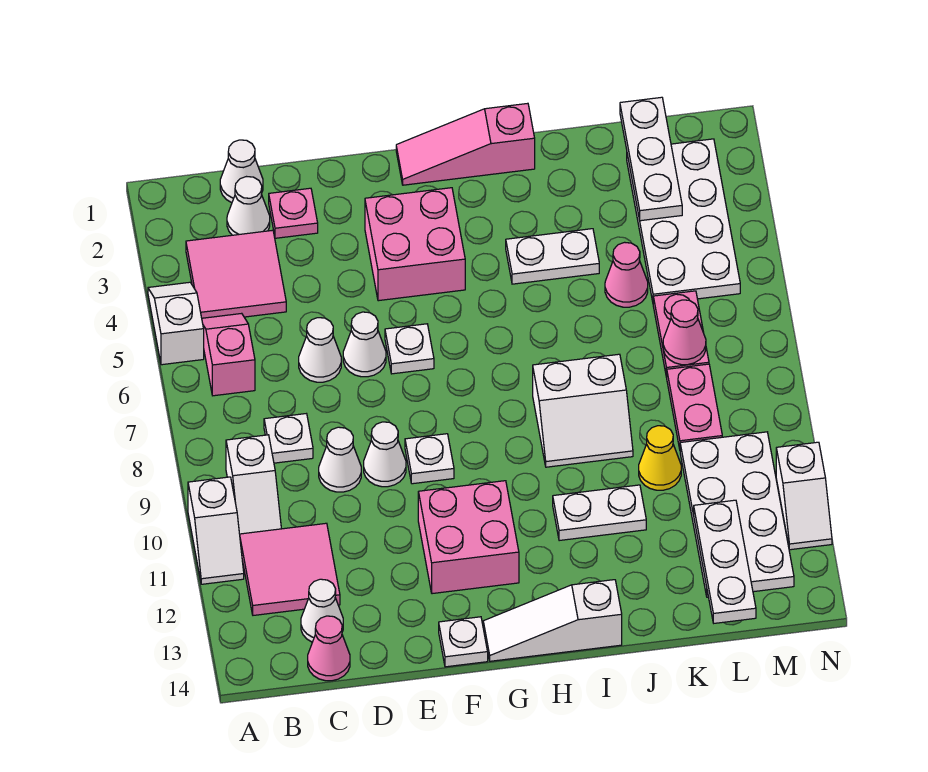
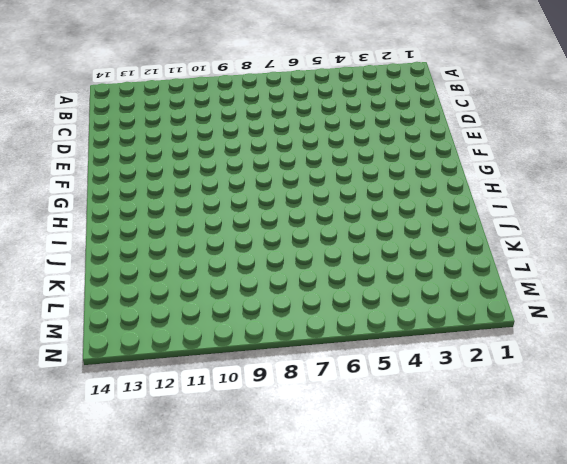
none -> white slope A4:A5 level 1 top 5
none -> white slope A10:A11 level 1 top 10
none -> pink tile B3:C4 level 1
none -> pink slope B5:B6 level 1 top 6

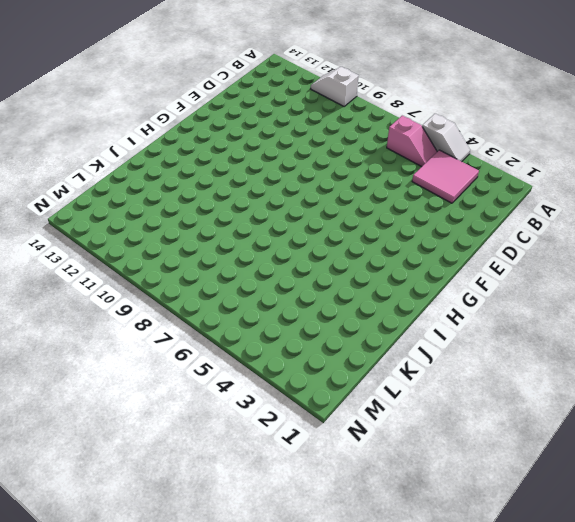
none -> white slope B9:B10 level 1 top 9
none -> pink tile B11:C12 level 1
none -> white cone C1 level 1
none -> white cone C2 level 1

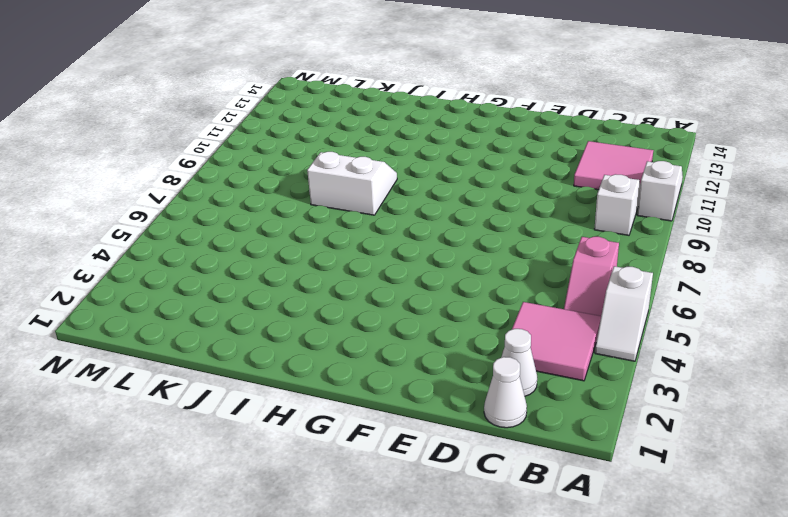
none -> white plate C8 level 1
none -> white cone C13 level 1
none -> pink cone C14 level 1
none -> pink plate D2 level 1

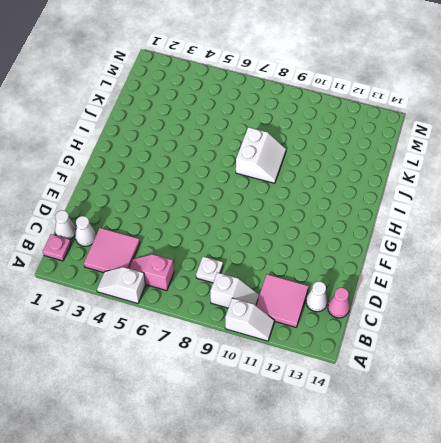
pink plate B1 level 1 -> pink plate D2 level 1
none -> white cone D6 level 1
none -> white cone D9 level 1
none -> white cone E6 level 1
none -> white cone E9 level 1

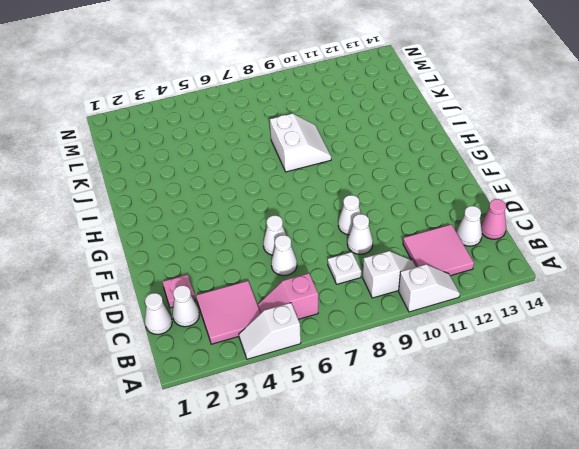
none -> pink brick F3:G4 level 1
none -> white plate F6 level 1
none -> white plate F9 level 1
none -> pink brick F11:G12 level 1

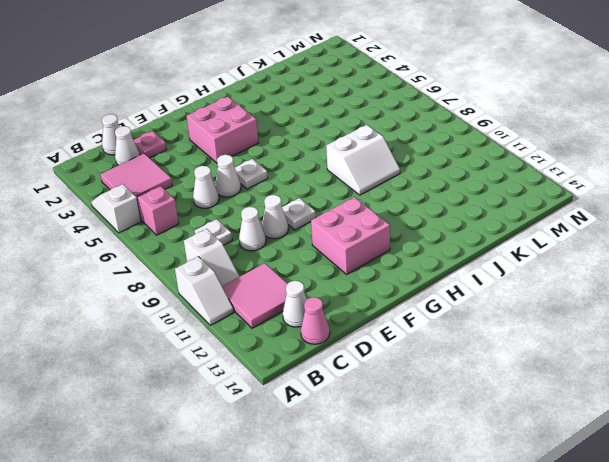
none -> white plate F14 level 1
none -> pink slope G1:I1 level 1 top I
none -> white slope G14:I14 level 1 top I
none -> white plate I4:J4 level 1

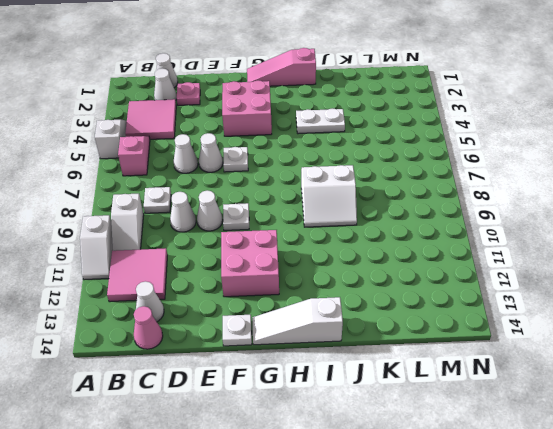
none -> white plate I11:J11 level 1
none -> pink cone K5 level 1
none -> yellow cone K10 level 1
none -> white plate L2:M5 level 1

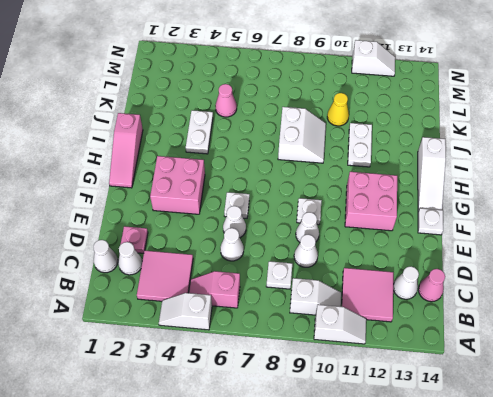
none -> white plate L2:M5 level 1
none -> pink plate L6:L7 level 1
none -> pink plate L8:L9 level 1
none -> white plate L10:M13 level 1

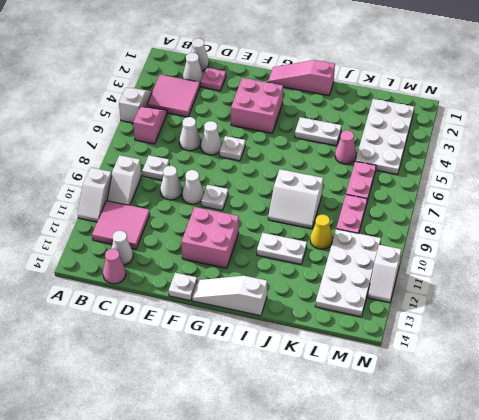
none -> white plate L1:L3 level 2
none -> pink cone L7 level 2
none -> white plate L12:L14 level 2

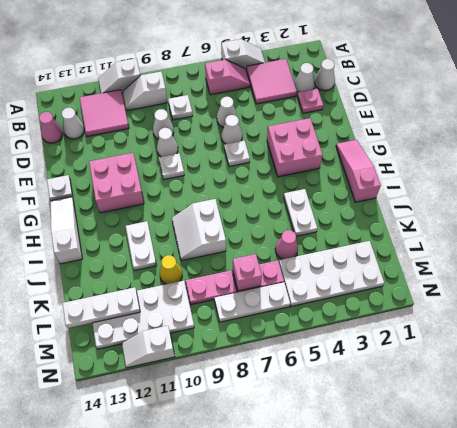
pink brick L7 level 2 -> pink cone L7 level 2
white plate M6:M8 level 1 -> white plate L1:L3 level 2

